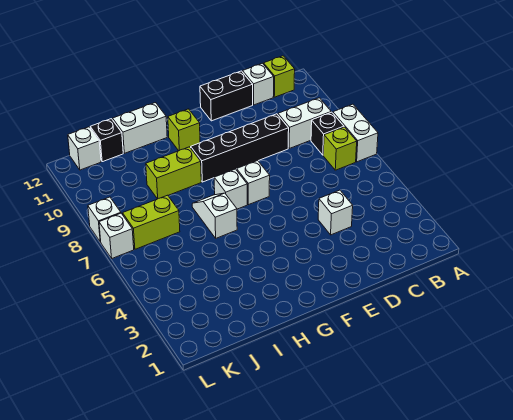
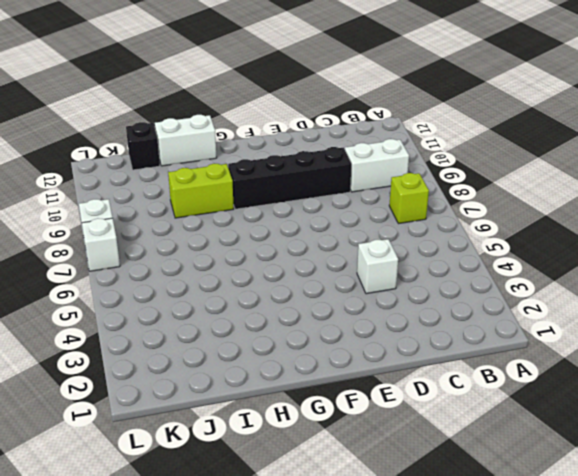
none -> white brick A7:A8 level 1
none -> black brick B8 level 1
none -> lime brick B12 level 1

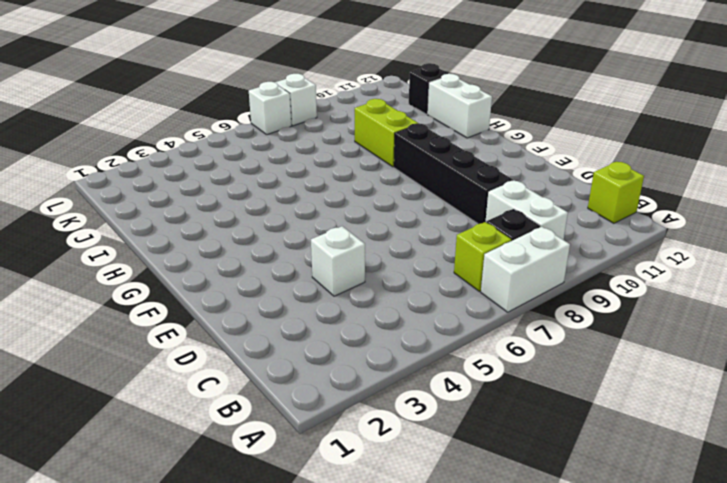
none -> white brick C12 level 1
none -> black brick D12:E12 level 1
none -> white brick F7 level 1

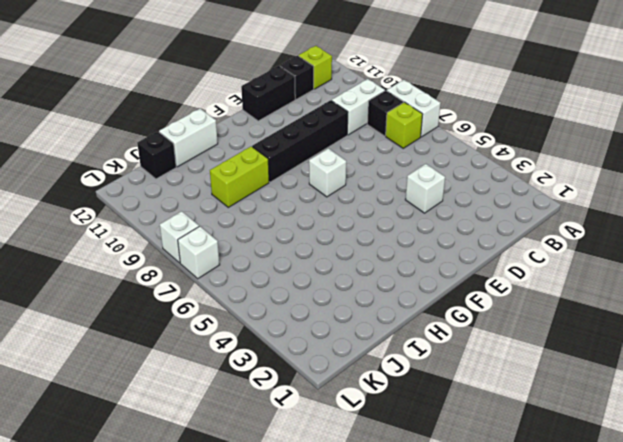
black brick C12 level 1 -> white brick C12 level 1
none -> white brick G7 level 1
none -> lime brick G11 level 1
none -> white slope H6:H7 level 1 top 6

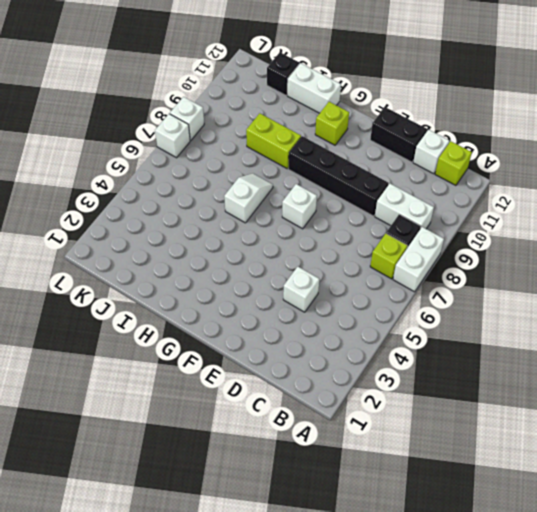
none -> white brick G7 level 1
none -> lime brick J7:K7 level 1
none -> white brick K12 level 1

